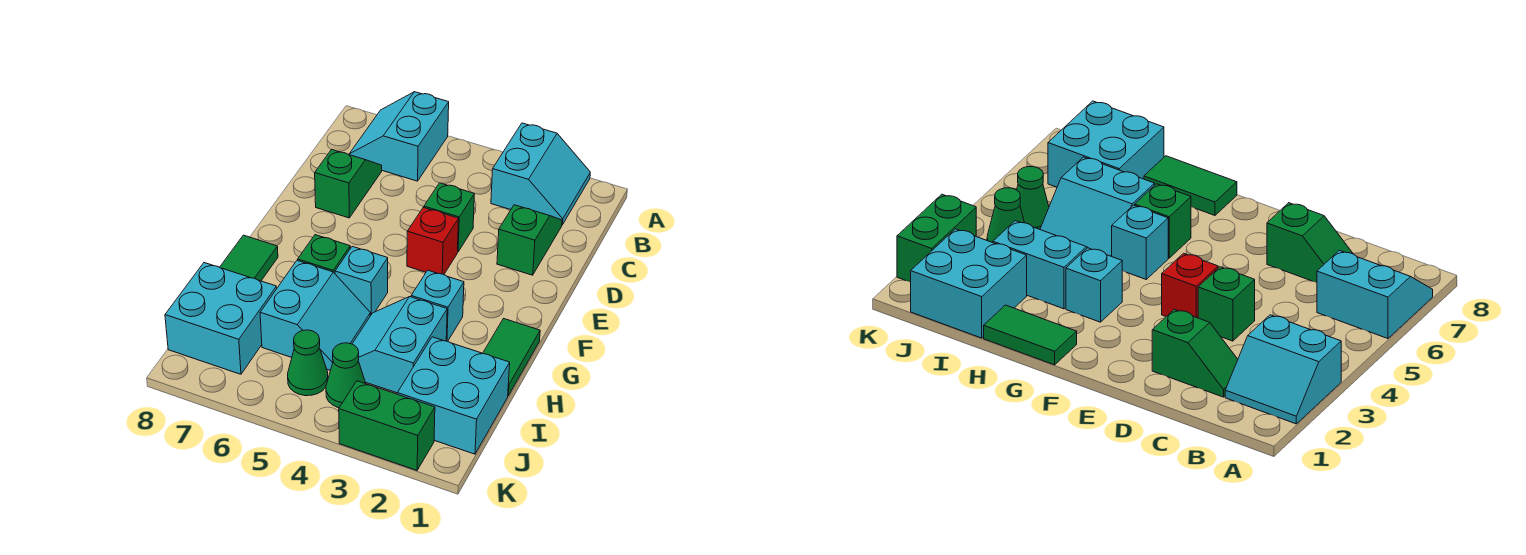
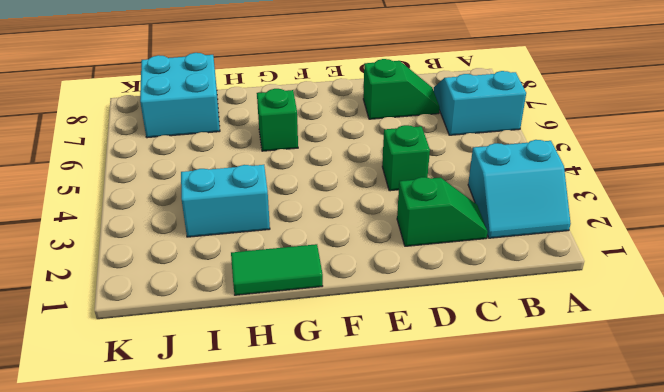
none -> red brick E4 level 1
none -> cyan brick G3 level 1
none -> cyan brick G5 level 1

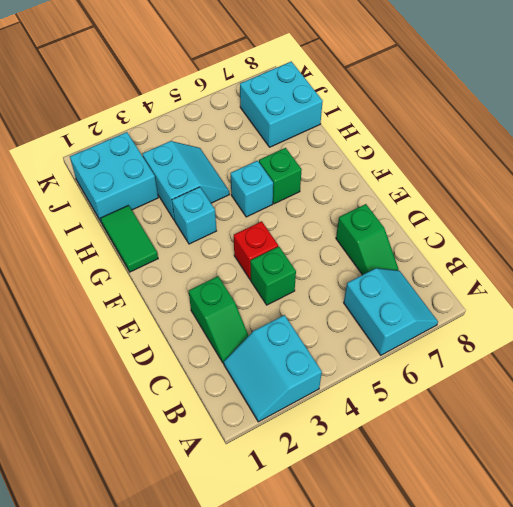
none -> green tile G8:H8 level 1
none -> cyan slope H5:I6 level 1 top 6
none -> green cone J4 level 1

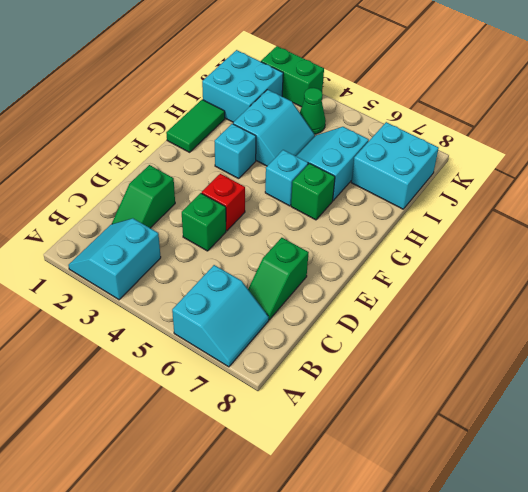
none -> green tile G8:H8 level 1
none -> green cone J5 level 1

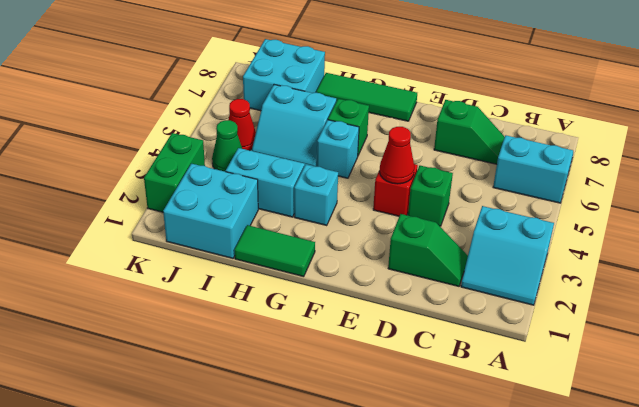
red cone E4 level 2 -> none
green tile F8:H8 level 1 -> green tile G8:H8 level 1
red cone J5 level 1 -> green cone J5 level 1

